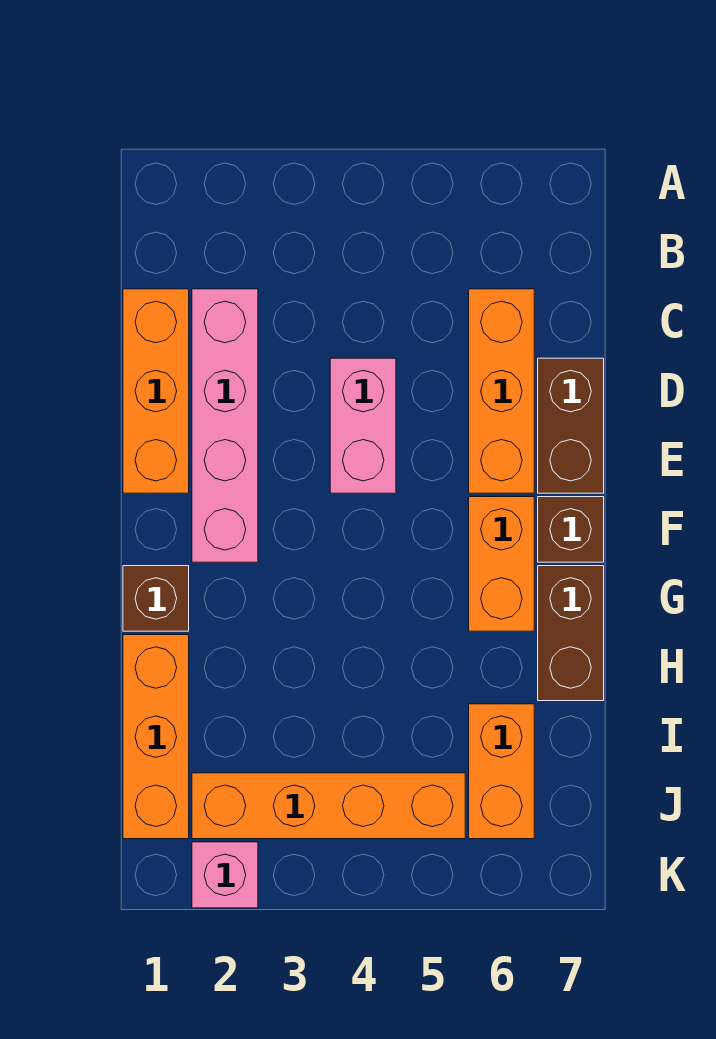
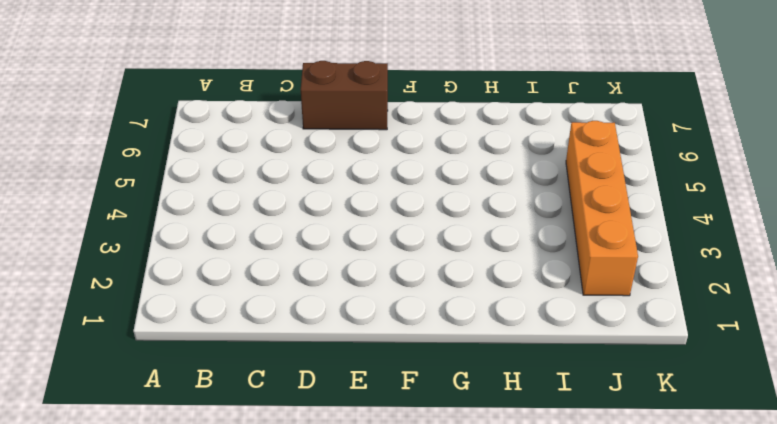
none -> orange brick C1:E1 level 1
none -> pink brick C2:F2 level 1
none -> orange brick C6:E6 level 1

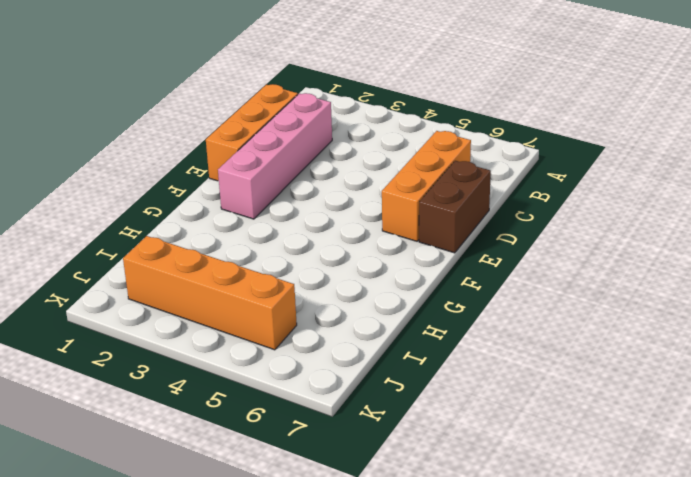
none -> pink brick D4:E4 level 1
none -> orange brick F6:G6 level 1
none -> brown brick F7 level 1

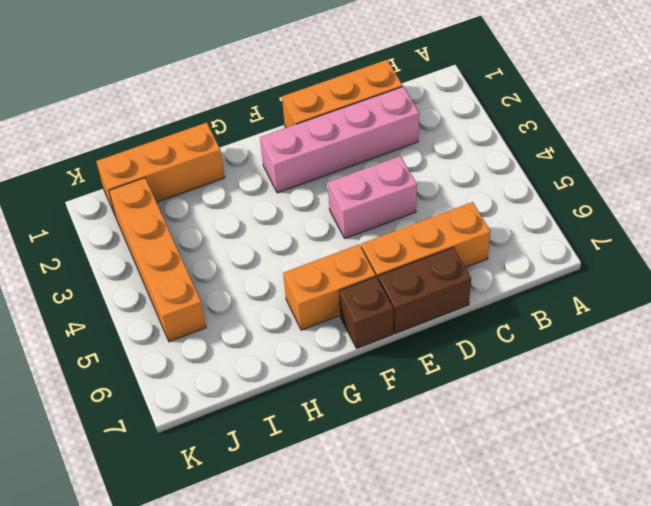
none -> brown brick G1 level 1
none -> brown brick G7:H7 level 1
none -> orange brick I6:J6 level 1

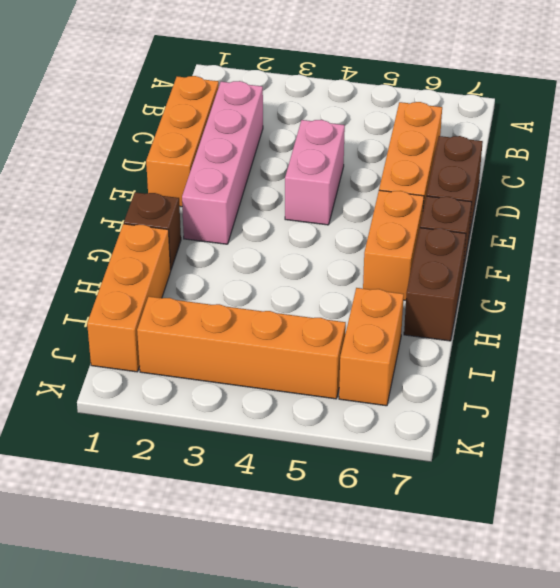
none -> pink brick K2 level 1

